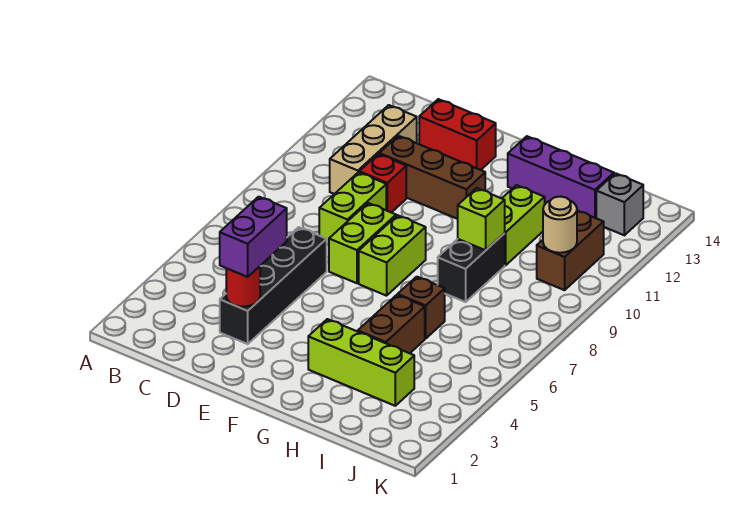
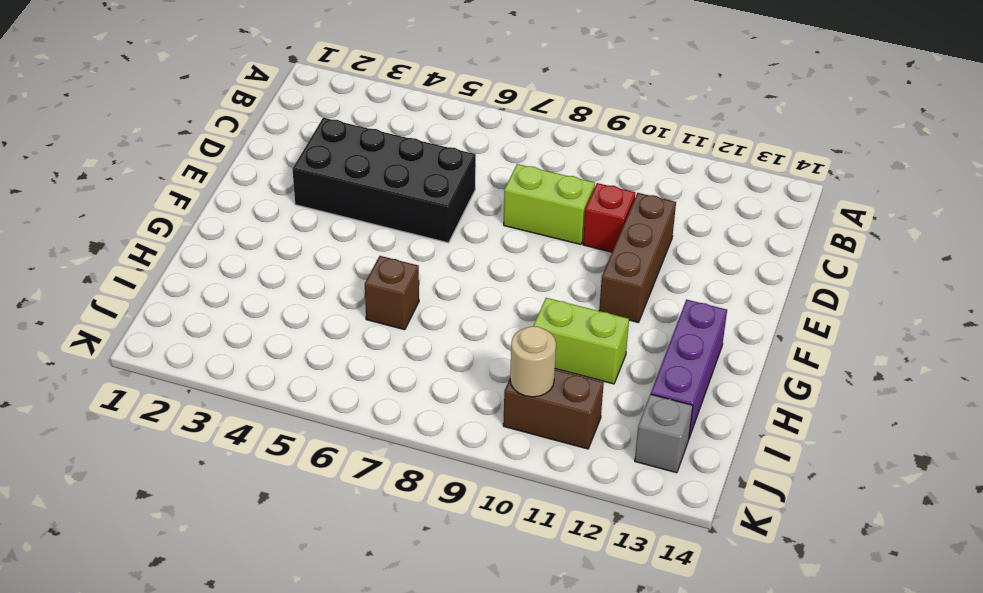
black brick D3:E6 level 1 -> black brick D3:D6 level 1
none -> tan brick C10:C12 level 1
none -> red brick D13:E13 level 1
none -> lime brick E7:E8 level 1

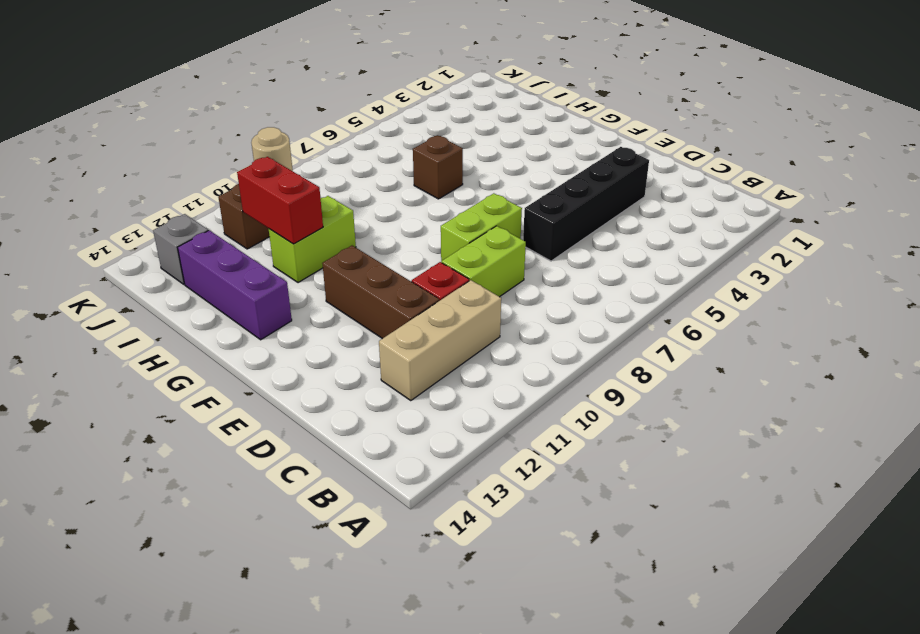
red brick H11:I11 level 2 -> red brick D13:E13 level 1
none -> lime brick F7:F8 level 1
none -> lime brick G3:I3 level 1
none -> brown brick H4:H5 level 1

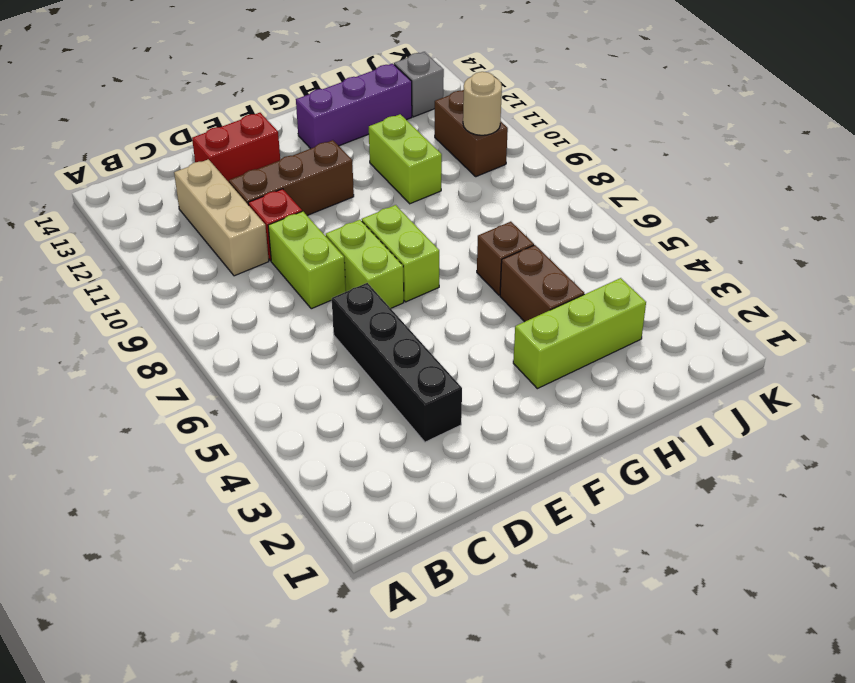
none -> black brick H8:H9 level 1
none -> red round brick D3 level 2
none -> lime brick H9 level 2

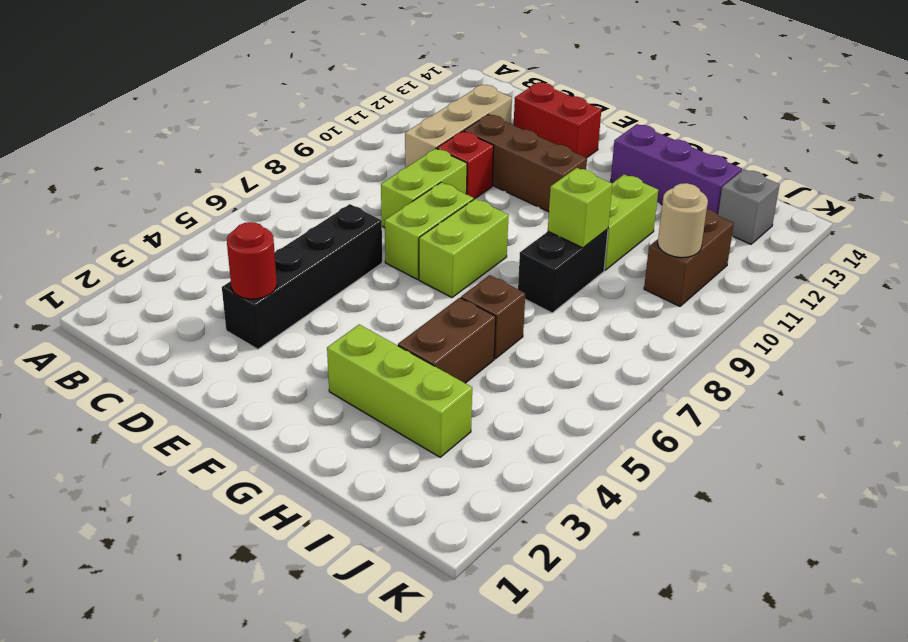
none -> purple brick D3:D4 level 3

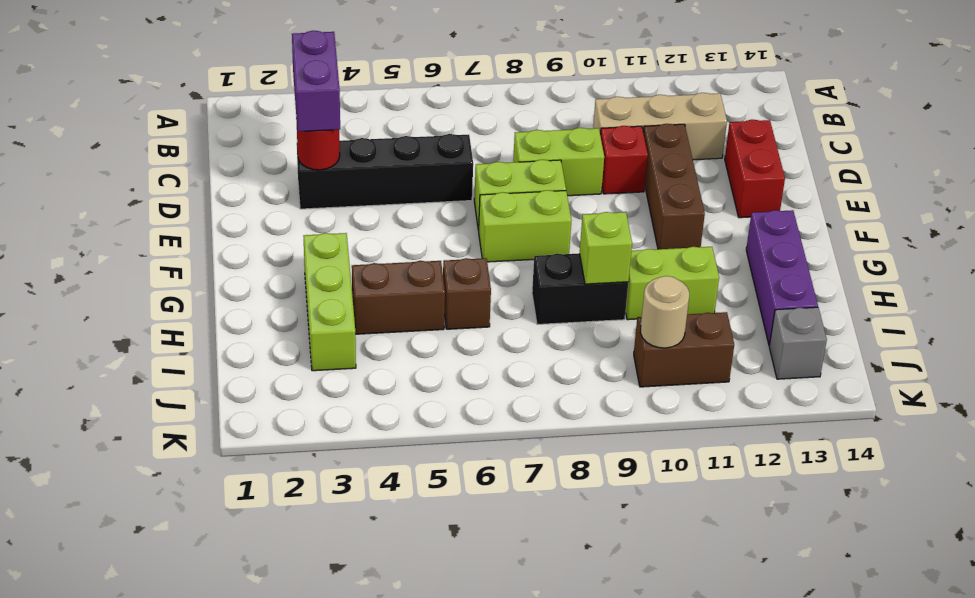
purple brick C3:D3 level 3 -> purple brick D3:D4 level 3

